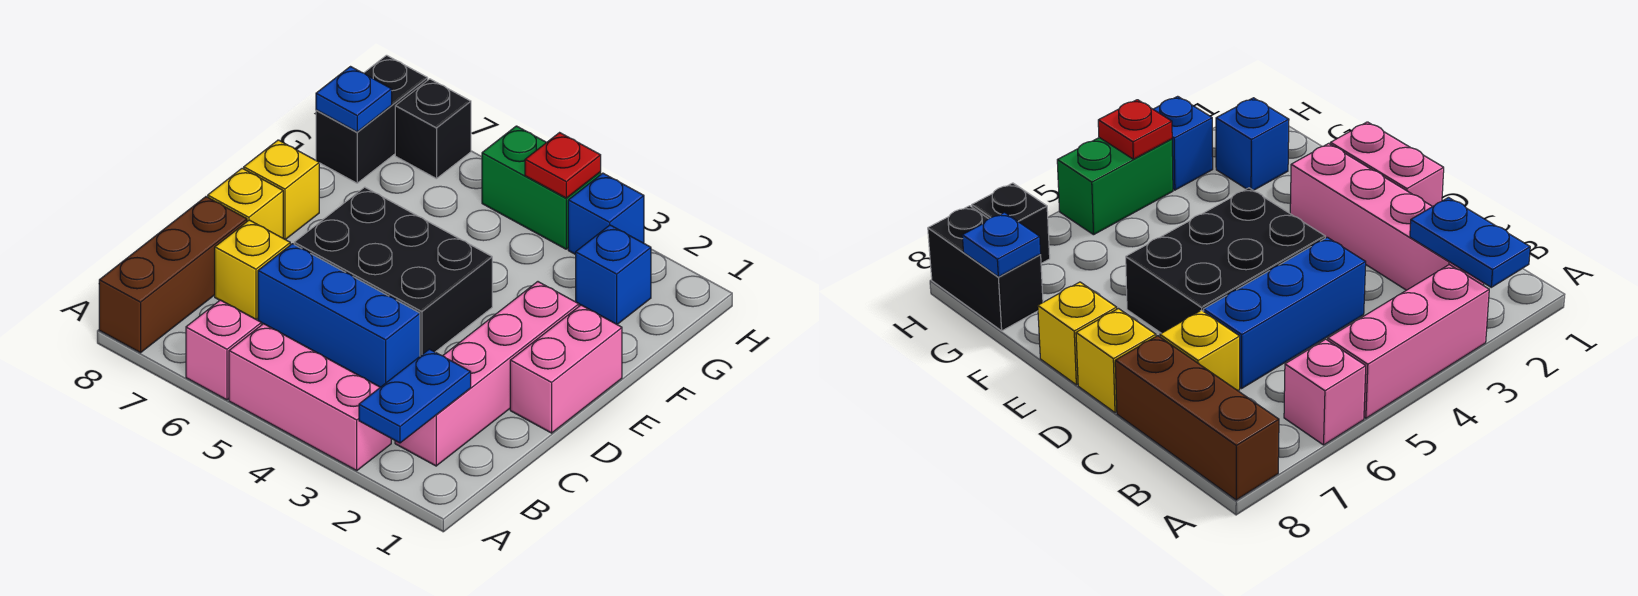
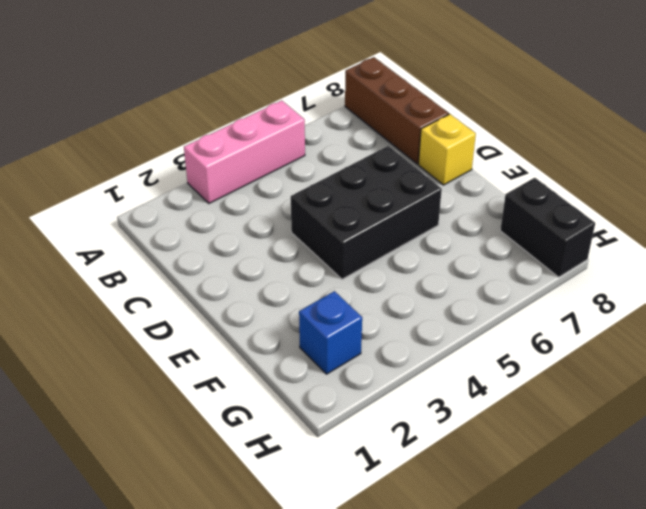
none -> pink brick A6 level 1
none -> pink brick B2:E2 level 1
none -> blue brick C4:C6 level 1

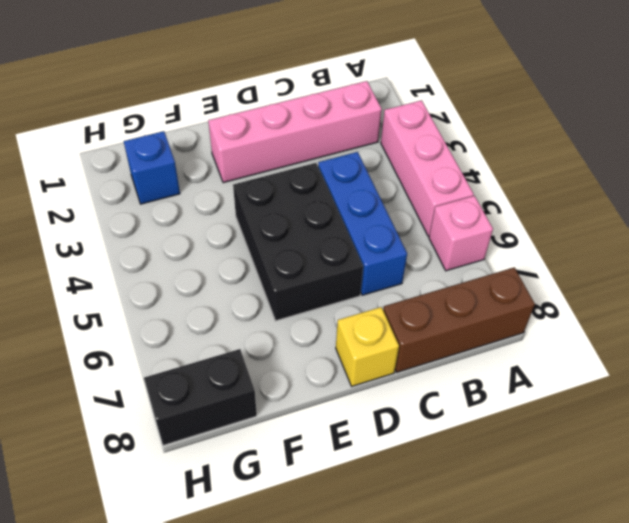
none -> yellow brick C7 level 1
none -> pink brick D1:E1 level 1
none -> yellow brick E8 level 1

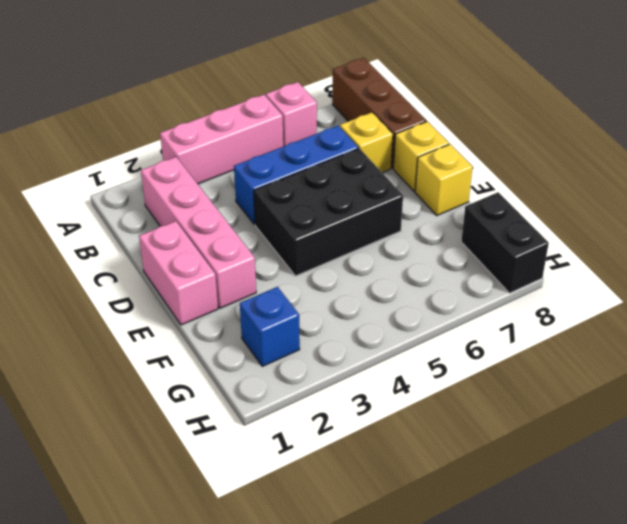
none -> blue brick H3 level 1
none -> green brick H4:H5 level 1
none -> black brick H7 level 1

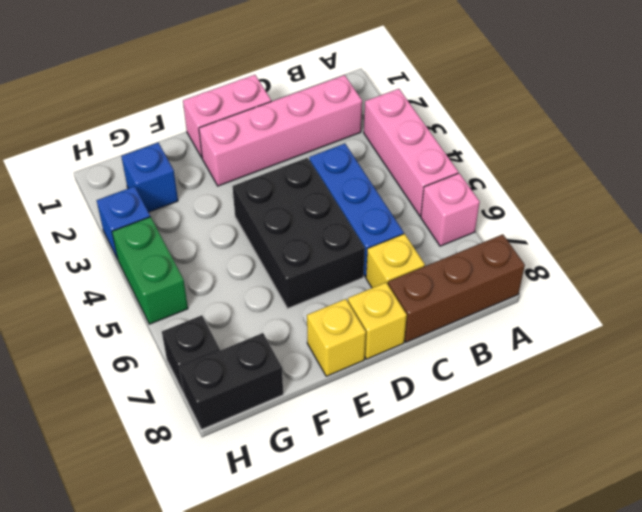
none -> blue plate A2:B2 level 2
none -> blue plate G8 level 2
none -> red plate H4 level 2

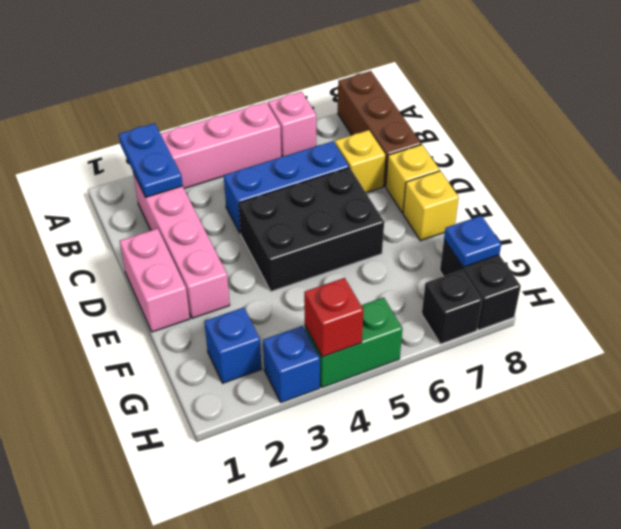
red brick H4 level 2 -> red plate H4 level 2

